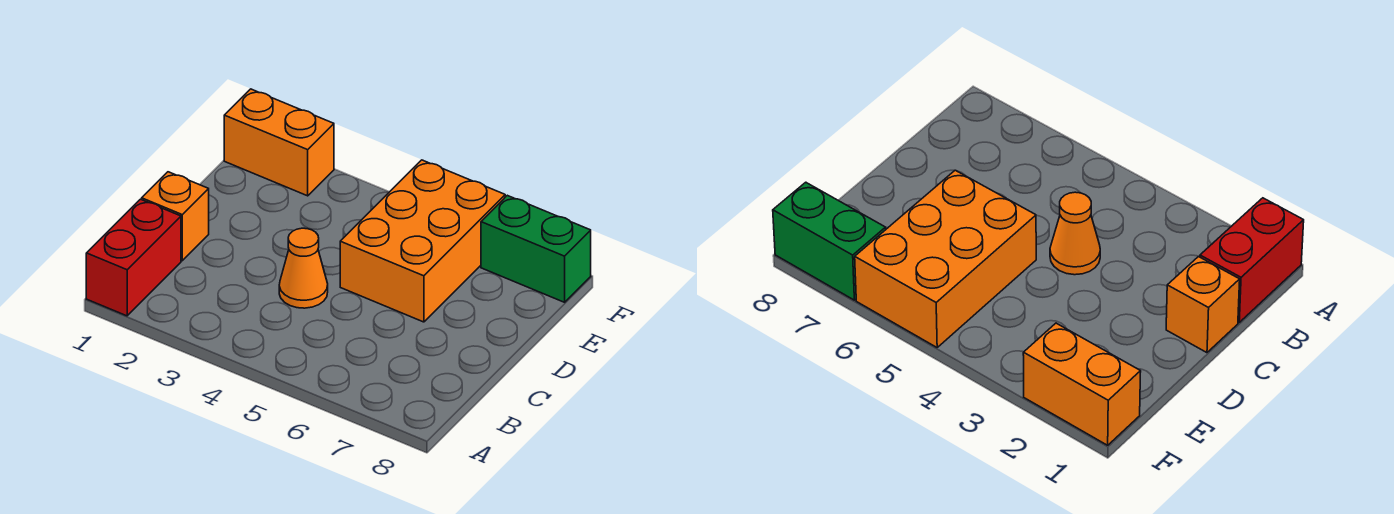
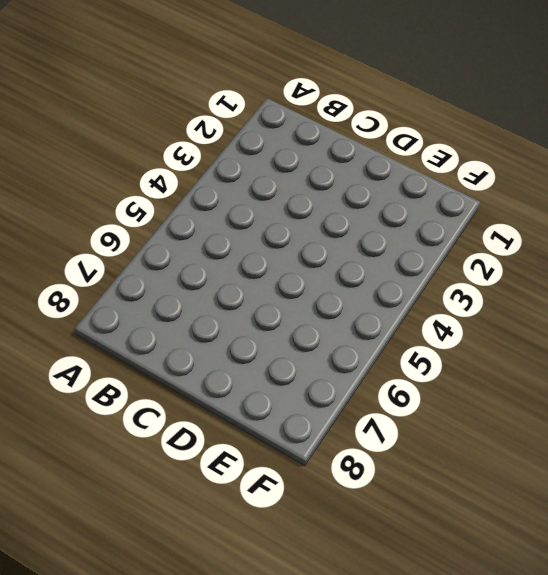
none -> red brick A1:B1 level 1
none -> orange brick C1 level 1

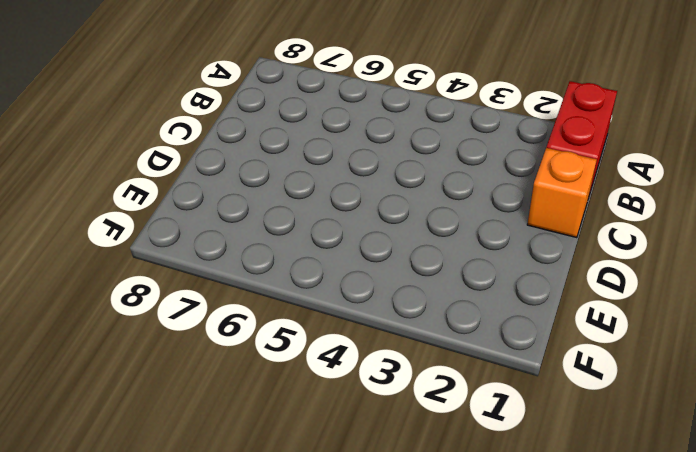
none -> orange cone C4 level 1
none -> orange brick D5:F6 level 1

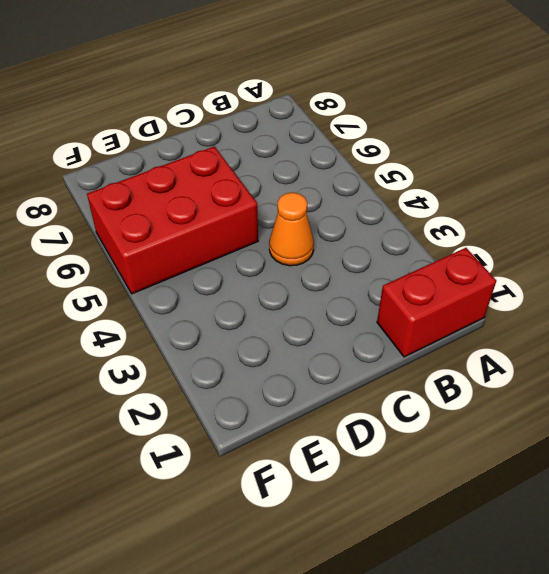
red brick D5:F6 level 1 -> orange brick D5:F6 level 1
none -> orange brick C1 level 1
none -> orange brick F1:F2 level 1

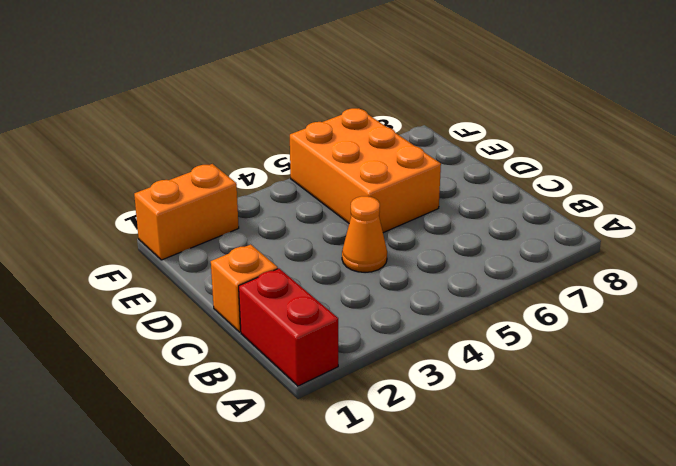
none -> green brick F7:F8 level 1

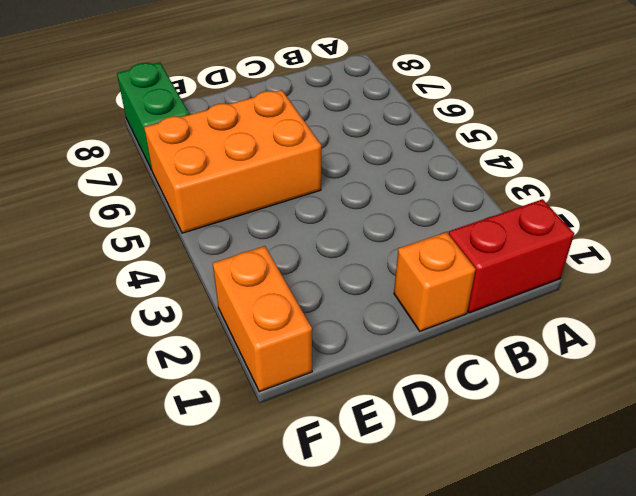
none -> orange cone C4 level 1

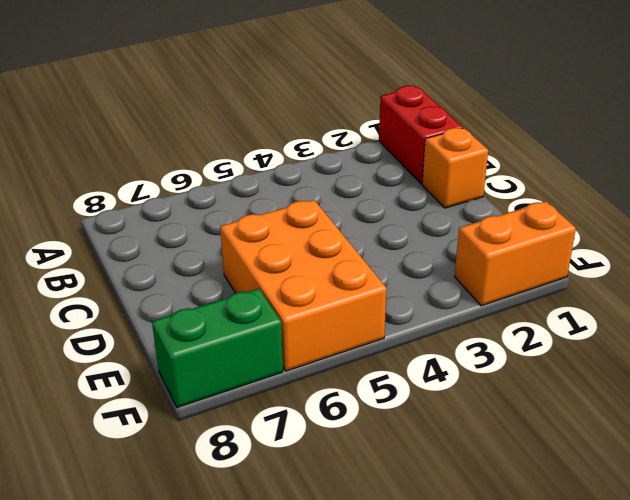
none -> orange cone C4 level 1

